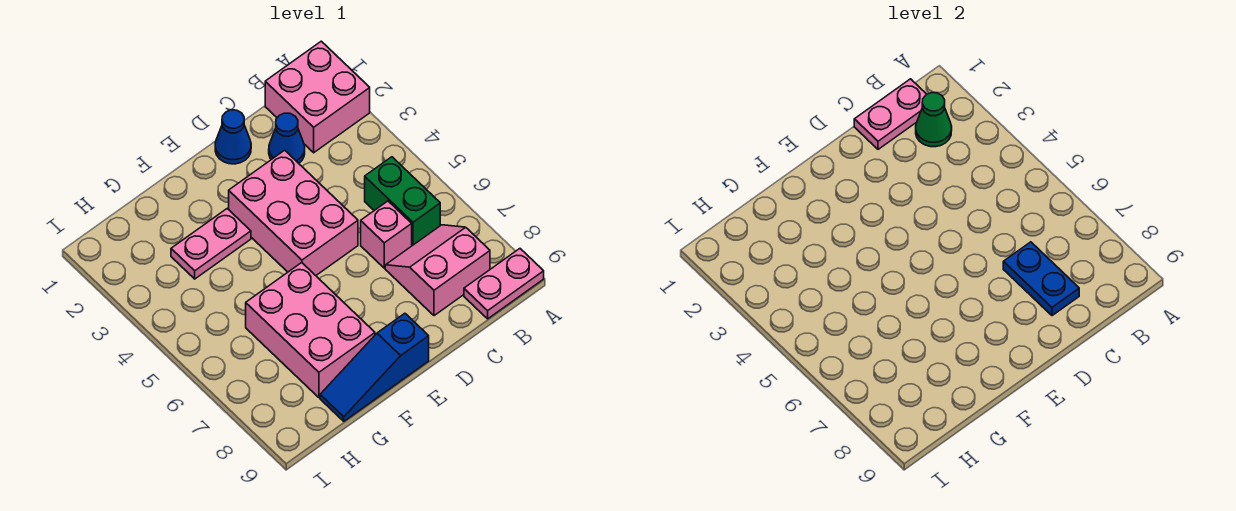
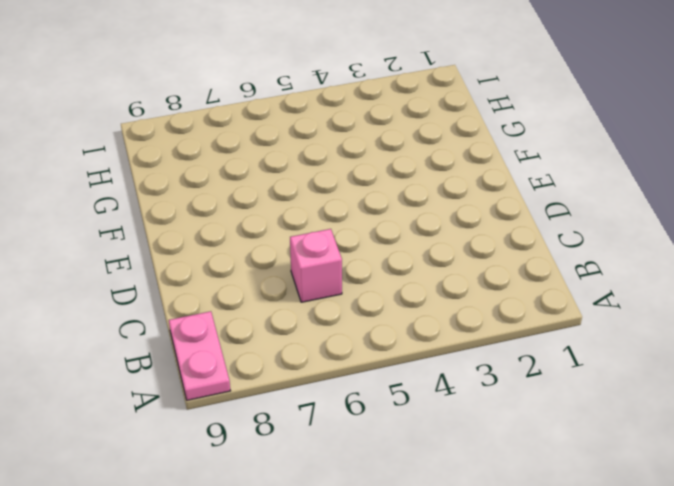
none -> pink brick A1:B2 level 1
none -> green brick B5:B6 level 1
none -> pink slope B7:C8 level 1 top 8

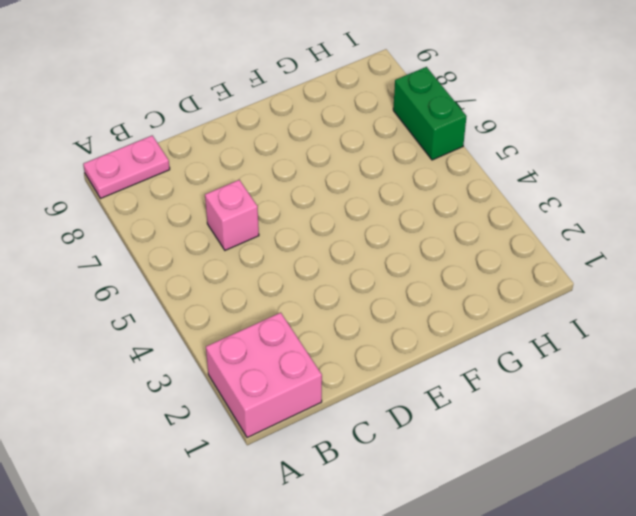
green brick I6:I7 level 1 -> green brick B5:B6 level 1
none -> pink slope B7:C8 level 1 top 8
none -> blue cone C2 level 1
none -> blue cone D1 level 1

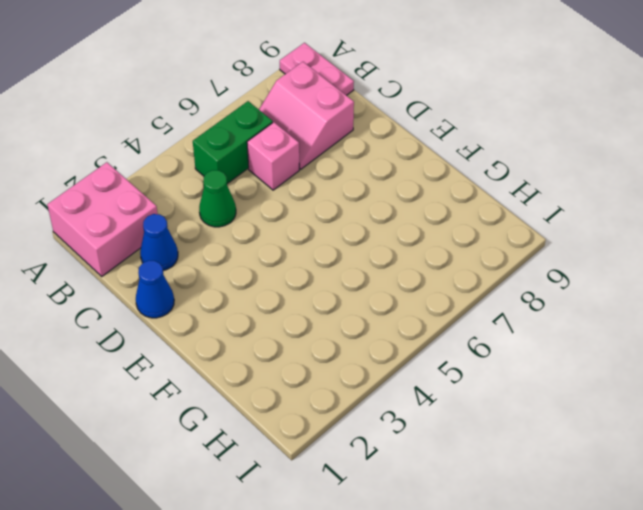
green cone C4 level 1 -> green cone B2 level 2
none -> pink brick D3:E5 level 1
none -> blue slope E9:G9 level 1 top E
none -> pink plate F3:G3 level 1

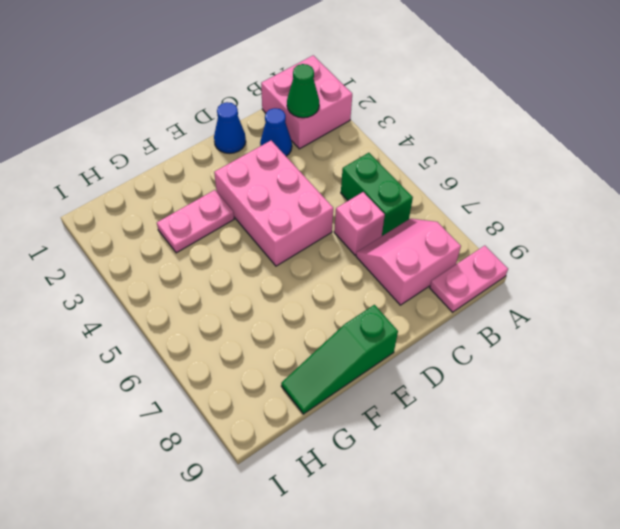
green slope E9:G9 level 1 top E -> blue slope E9:G9 level 1 top E
none -> pink brick F6:G8 level 1
none -> pink plate B1:C1 level 2
none -> blue plate C7:C8 level 2

